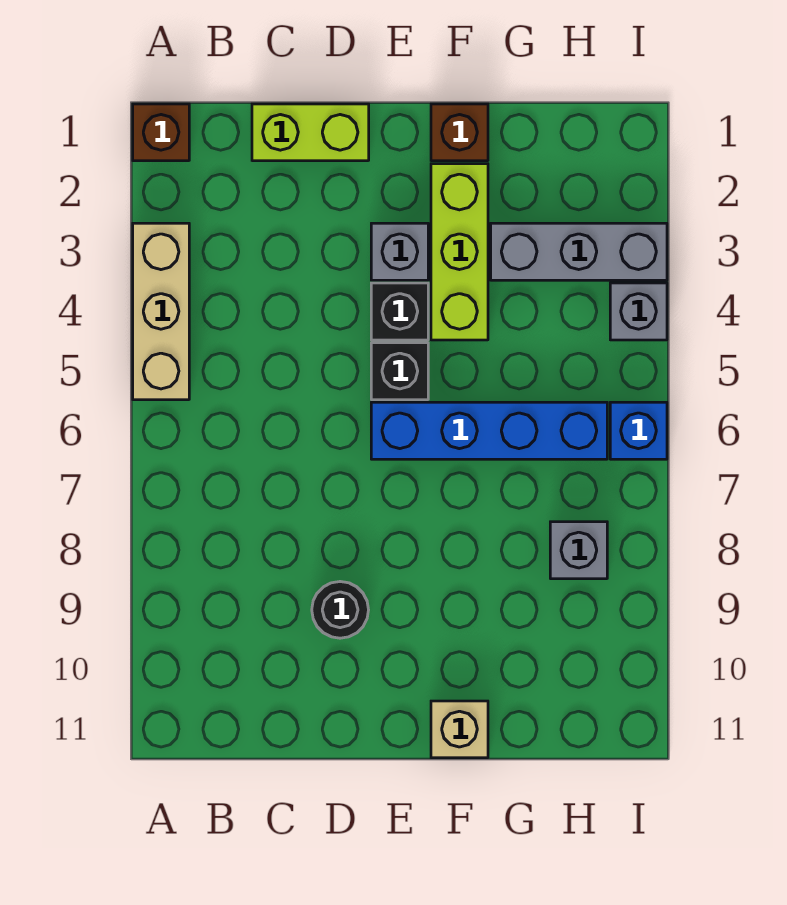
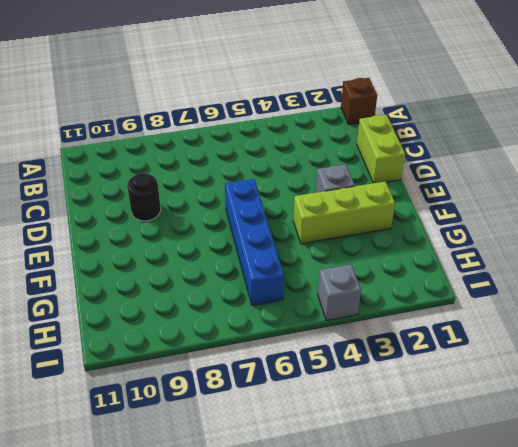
none -> tan brick A3:A5 level 1
none -> black brick E4 level 1
none -> black brick E5 level 1

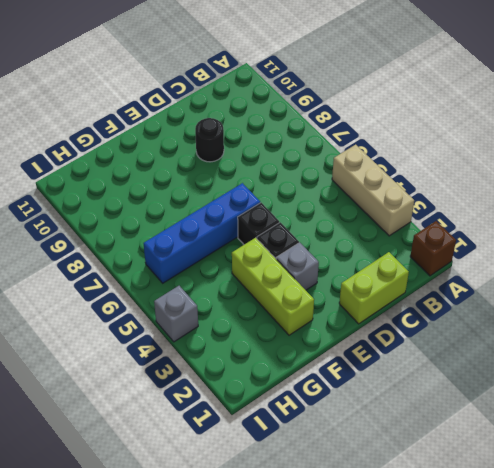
none -> brown brick F1 level 1
none -> tan brick F11 level 1
none -> grey brick G3:I3 level 1

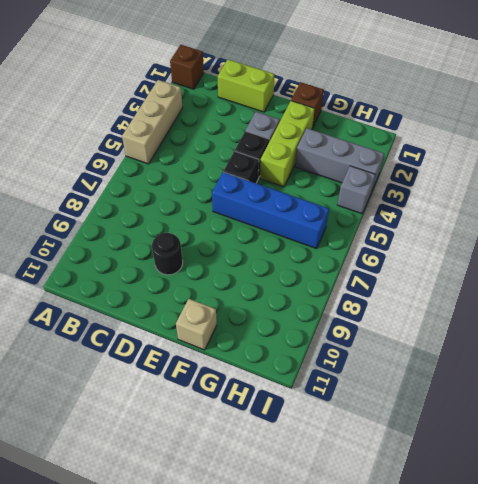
none -> grey brick H8 level 1
none -> blue brick I6 level 1

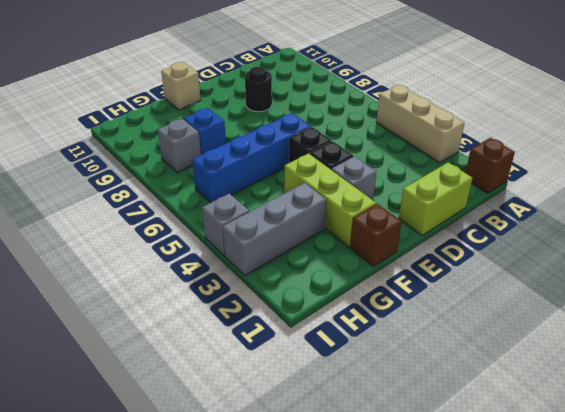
blue brick G8 level 1 -> blue brick I6 level 1

